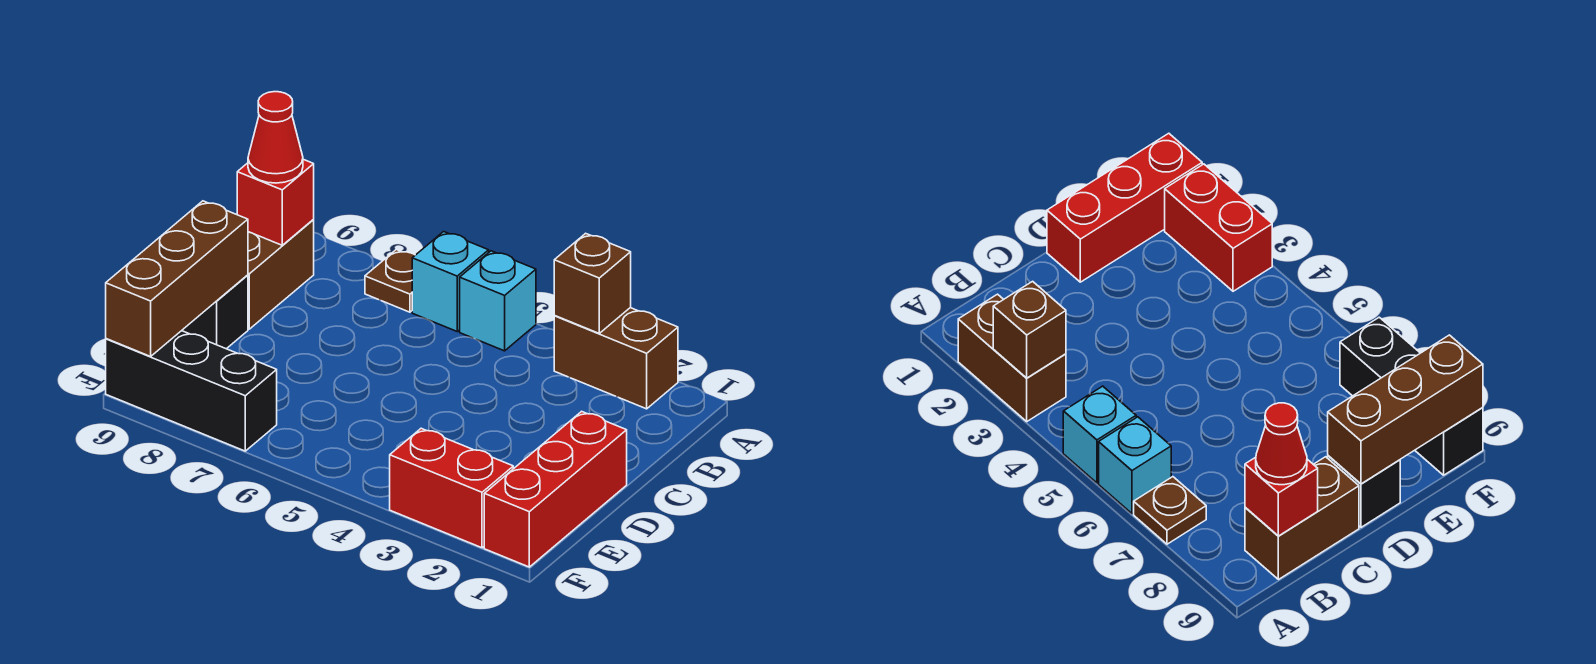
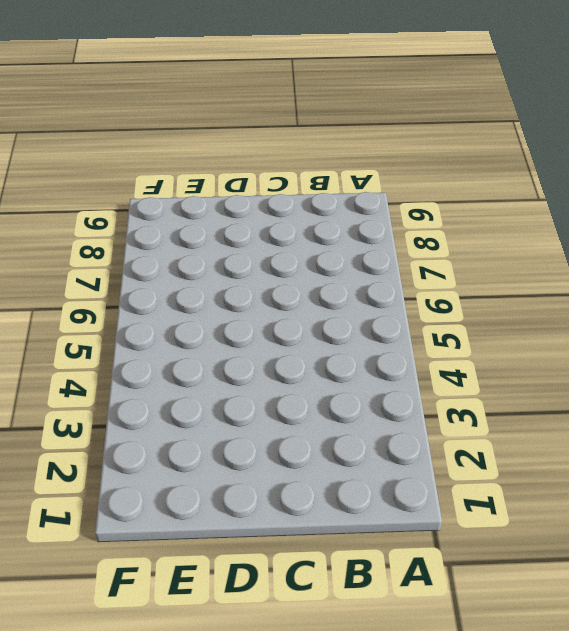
none -> brown brick A2:A3 level 1
none -> cyan brick A5 level 1
none -> cyan brick A6 level 1

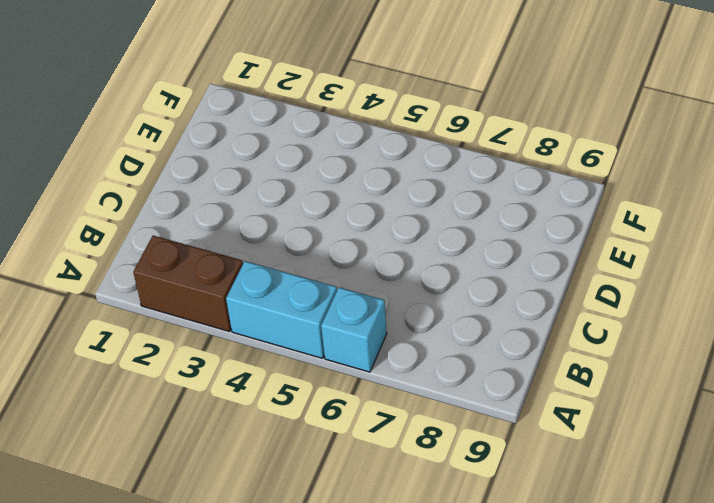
cyan brick A4:A5 level 1 -> cyan brick A5 level 1
none -> brown plate A7 level 1
none -> brown brick B9:C9 level 1
none -> red brick D1:F1 level 1

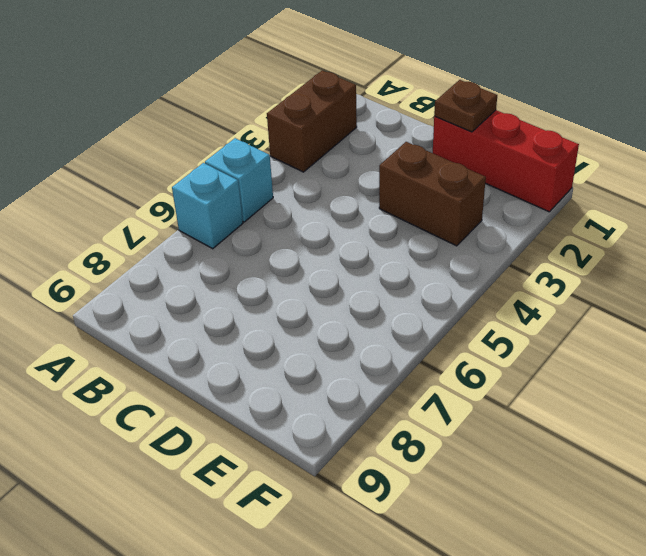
brown plate D1 level 2 -> brown plate A7 level 1
brown brick D3:E3 level 1 -> brown brick B9:C9 level 1
none -> black brick D9 level 1
none -> red brick F2:F3 level 1
none -> black brick F7:F9 level 1

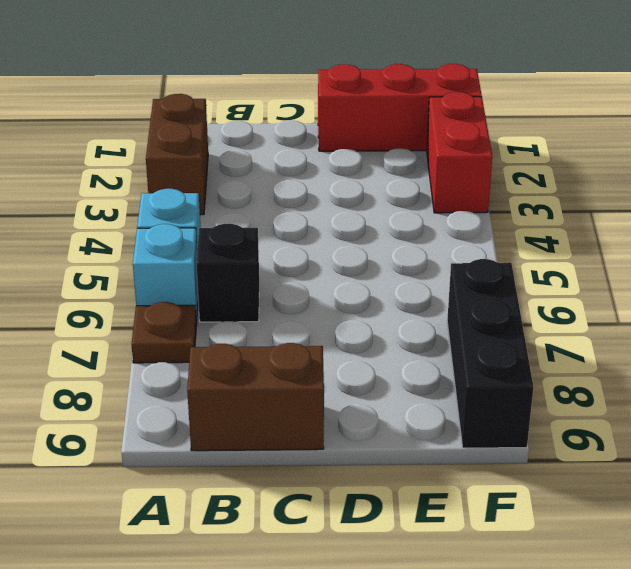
black brick B6 level 1 -> black brick D9 level 1
none -> brown brick A3 level 2
none -> red brick B9 level 2
none -> brown brick D9:F9 level 2

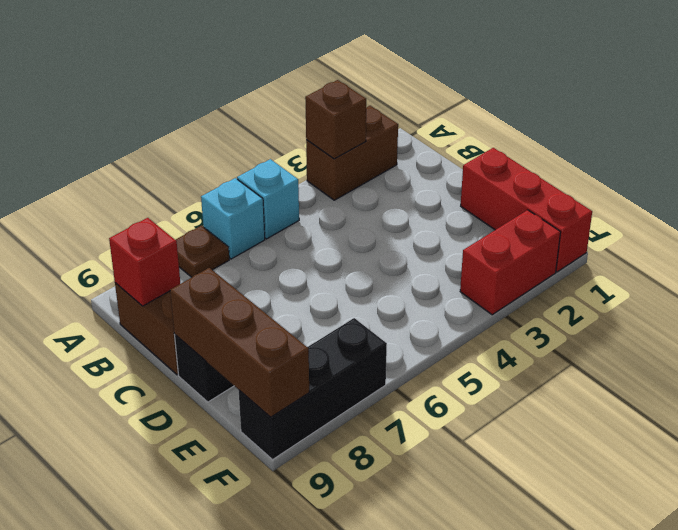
none -> red cone B9 level 3

